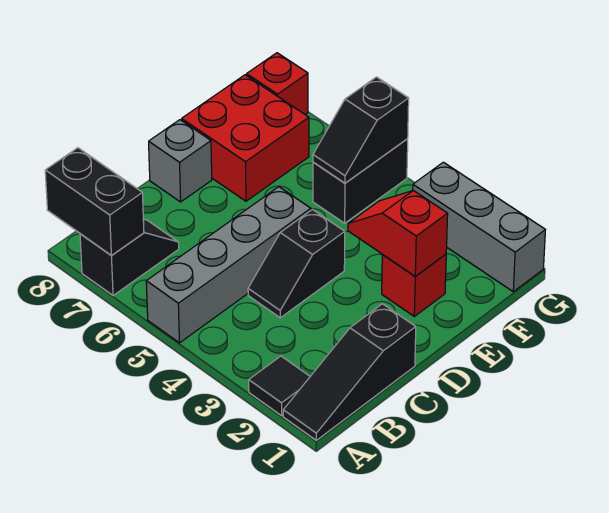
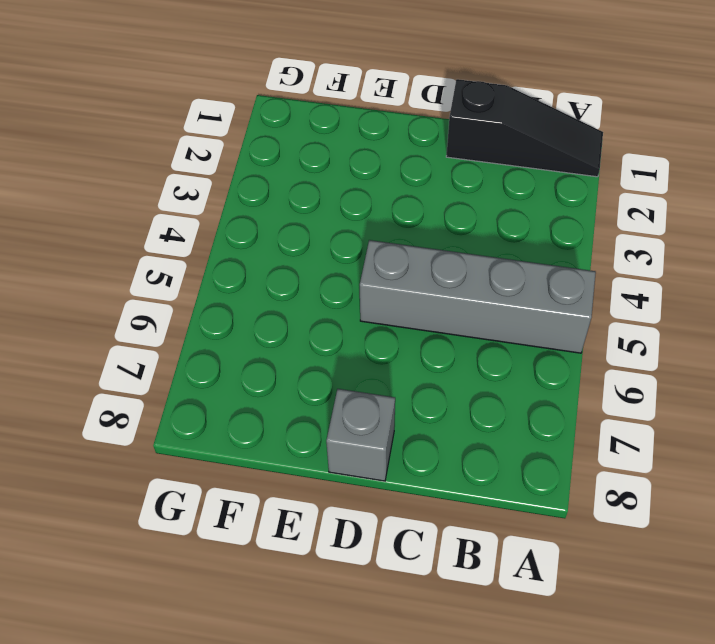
none -> black tile A2 level 1
none -> black slope A7:B7 level 1 top A
none -> black slope C4:D4 level 1 top D

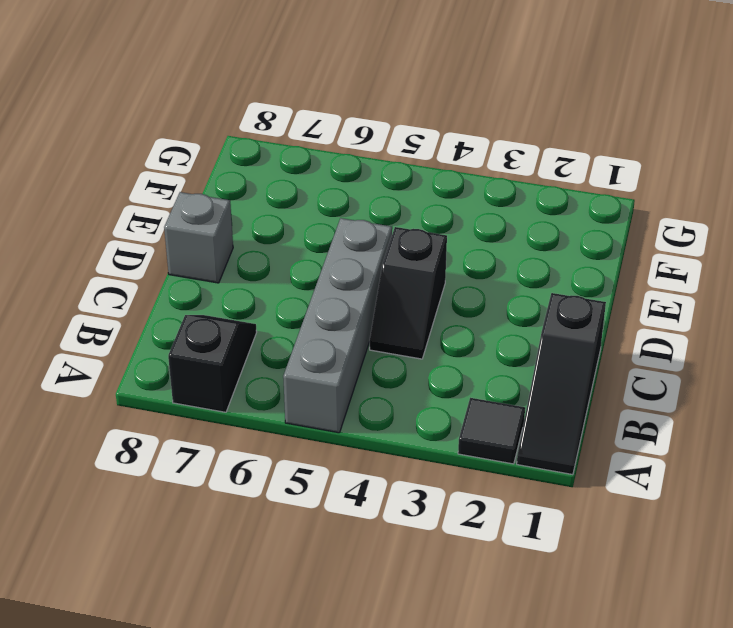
none -> red brick E2 level 1
none -> red brick E7:F8 level 1
none -> black brick F5:G5 level 1

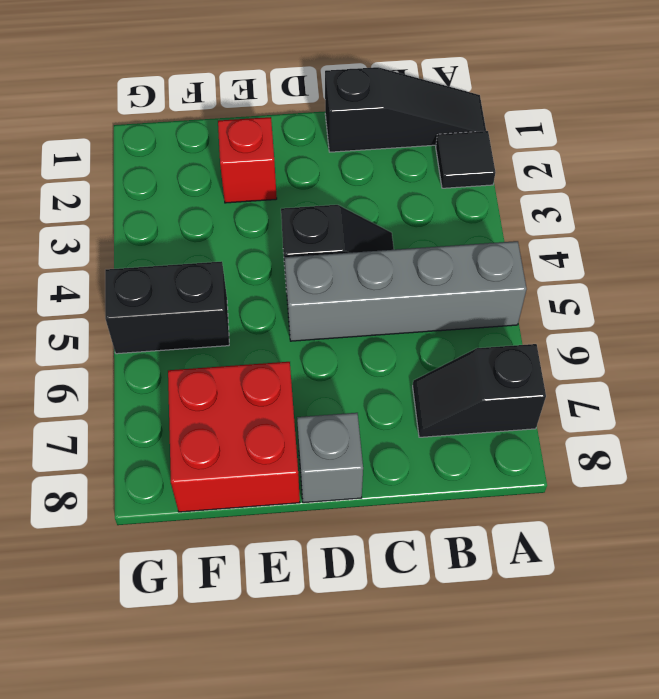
none -> grey brick G1:G3 level 1
none -> red brick G8 level 1
none -> black brick A7:A8 level 2

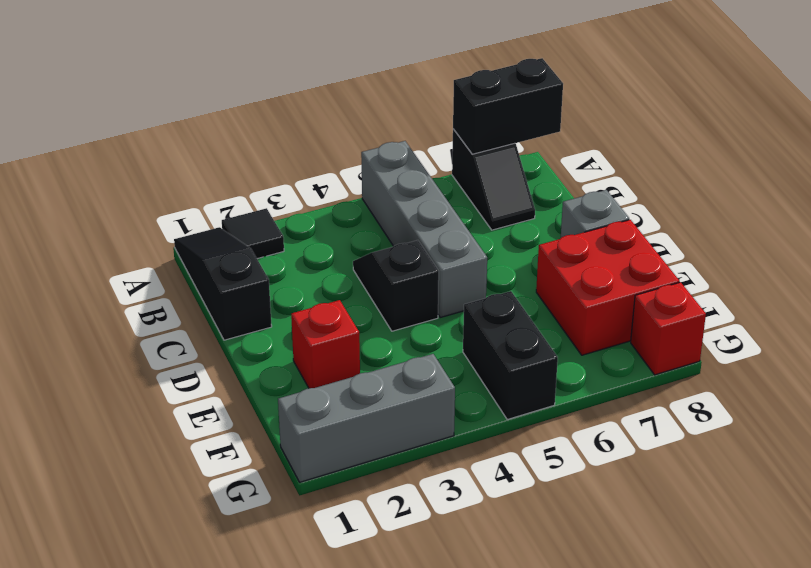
none -> red slope E2:E3 level 2 top 2
none -> black slope F5:G5 level 2 top G

